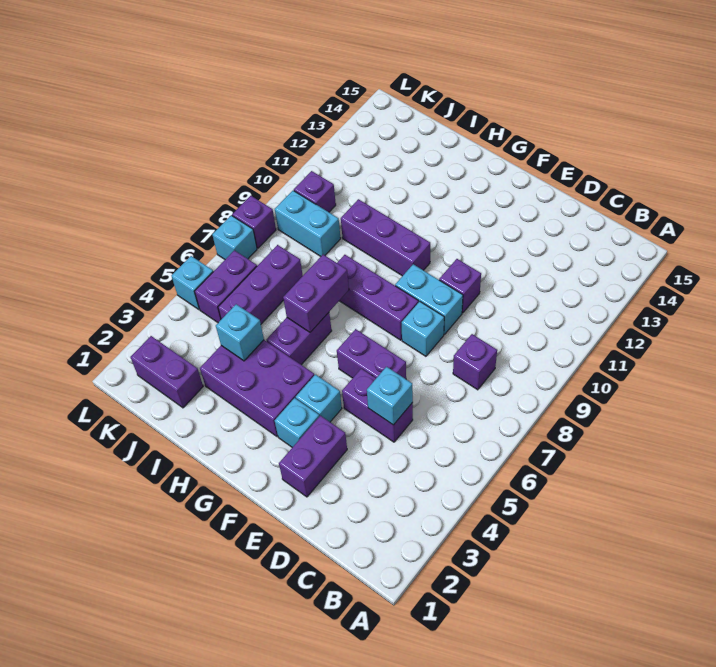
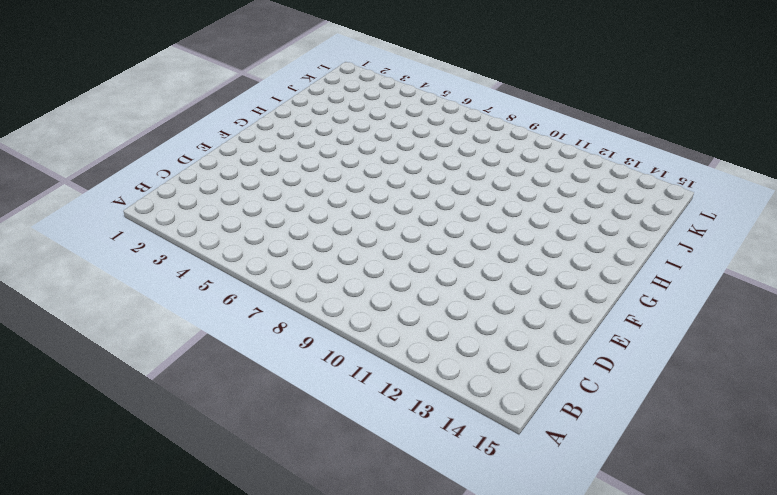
none -> purple brick C8 level 1
none -> purple brick D5:E5 level 1
none -> purple brick E2:E3 level 1

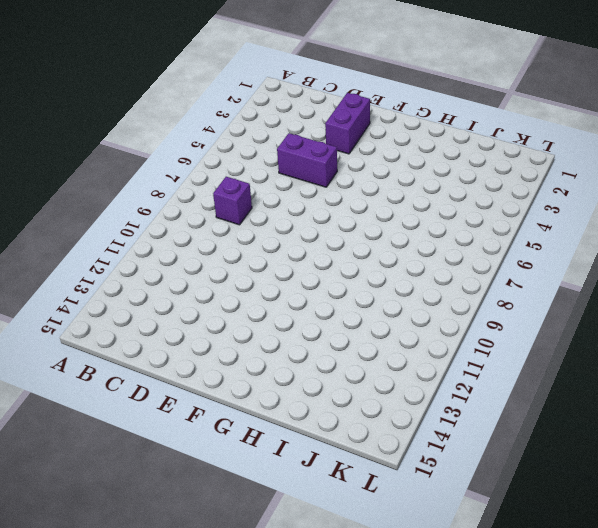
none -> purple brick E6:F6 level 1
none -> cyan brick E8 level 1
none -> cyan brick E9:F9 level 1

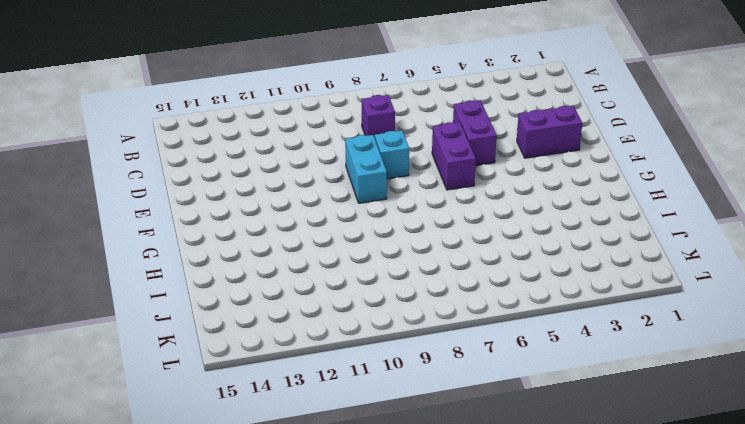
none -> purple brick E10 level 1
none -> cyan brick F3 level 1
none -> cyan brick F4 level 1

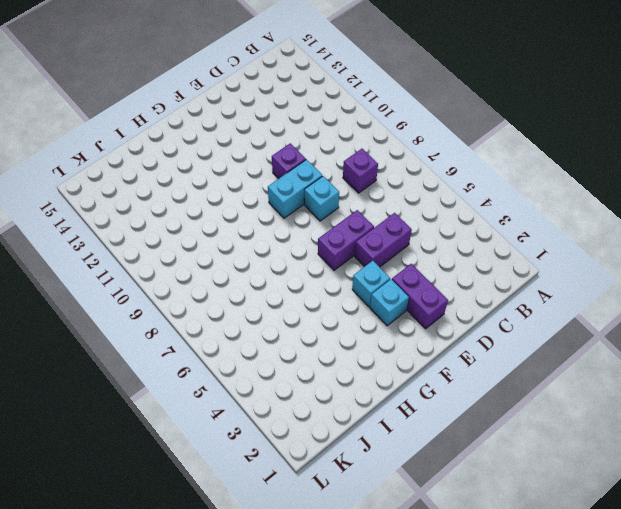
none -> purple brick F8:H8 level 1
none -> purple brick G3:I4 level 1
none -> purple brick G10:I10 level 1

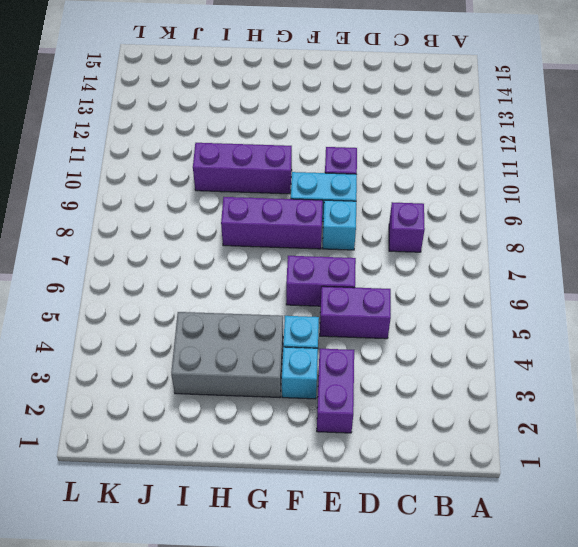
grey brick G3:I4 level 1 -> purple brick G3:I4 level 1
none -> purple brick H5:H6 level 1
none -> purple brick J2:K2 level 1
none -> purple brick J5:J7 level 1

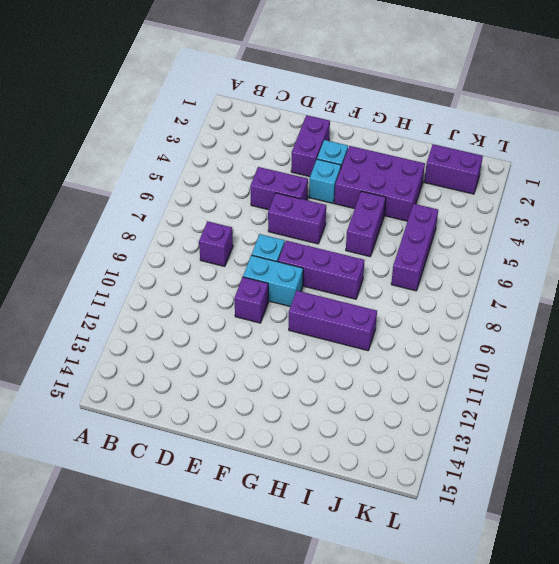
none -> cyan brick J9:K9 level 1
none -> purple brick K5:K6 level 1
none -> purple brick K10 level 1

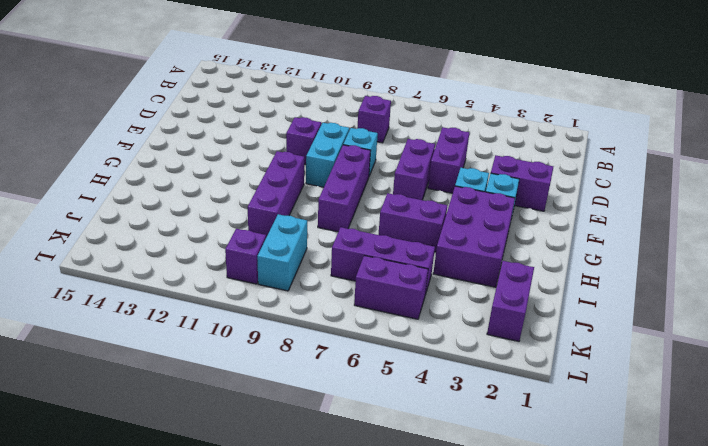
none -> cyan brick L5 level 1
none -> cyan brick L7 level 1
none -> purple brick L8 level 1

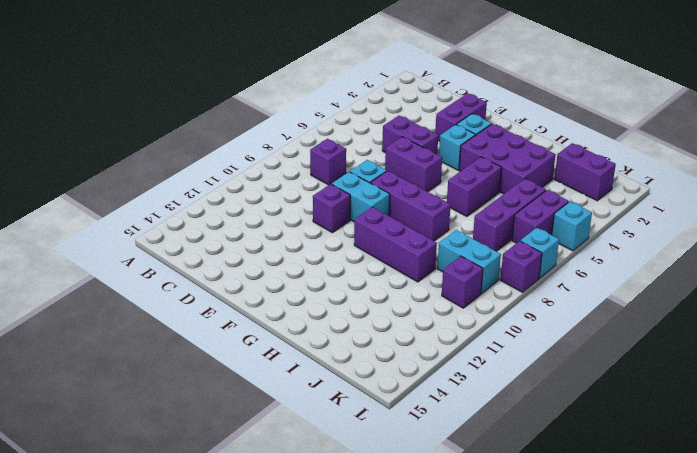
none -> cyan brick D5 level 2
none -> purple brick H6:H7 level 2
none -> cyan brick I4 level 2

